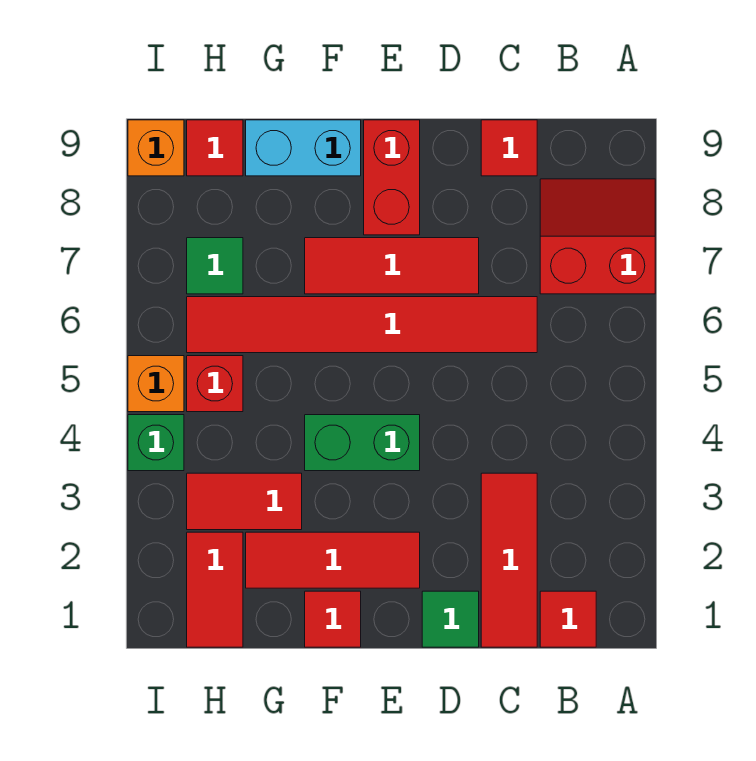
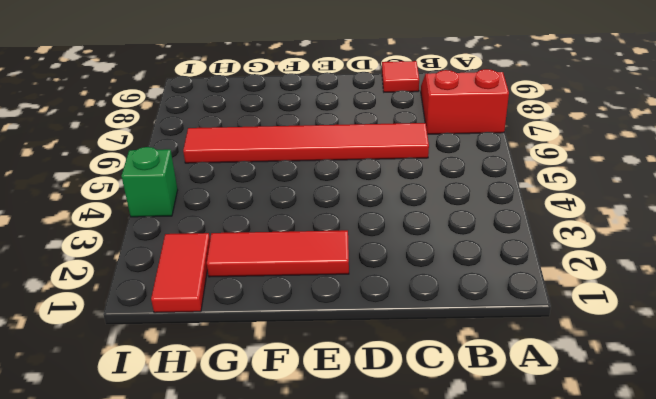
none -> red tile B1 level 1
none -> red tile C1:C3 level 1
none -> green tile D1 level 1

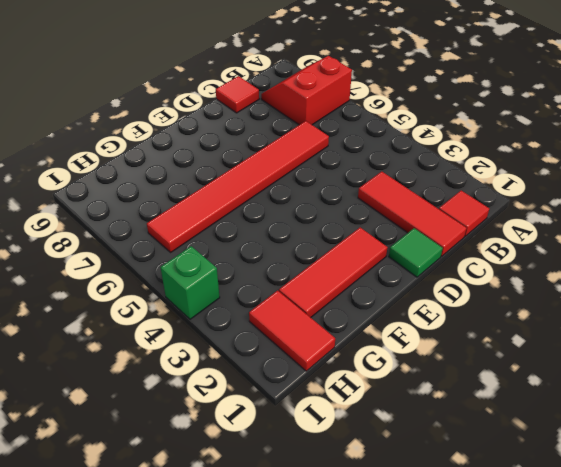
none -> red tile D7:F7 level 1
none -> green brick E4:F4 level 1
none -> red brick E8:E9 level 1

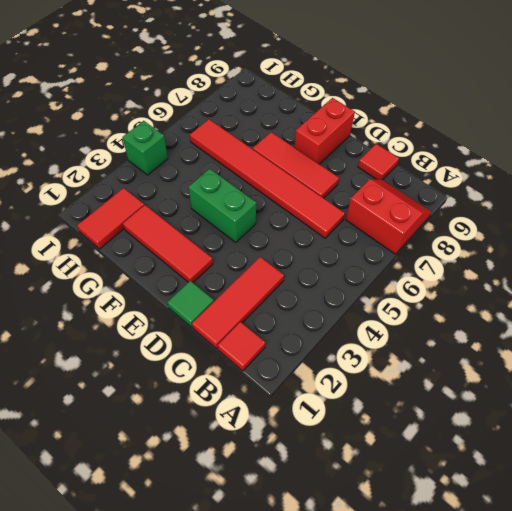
none -> red tile F1 level 1
none -> cyan brick F9:G9 level 1
none -> red tile G3:H3 level 1

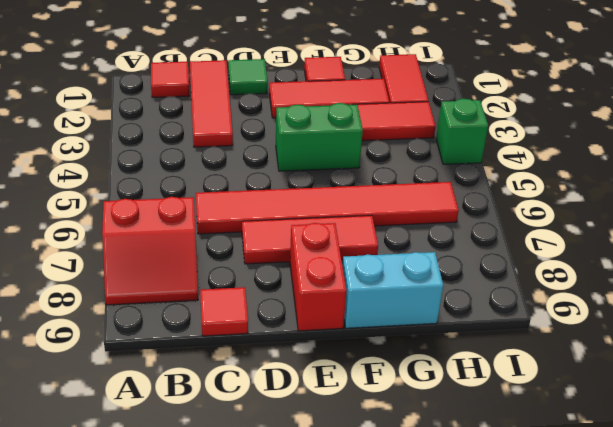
none -> red brick H5 level 1
none -> green tile H7 level 1
none -> red tile H9 level 1

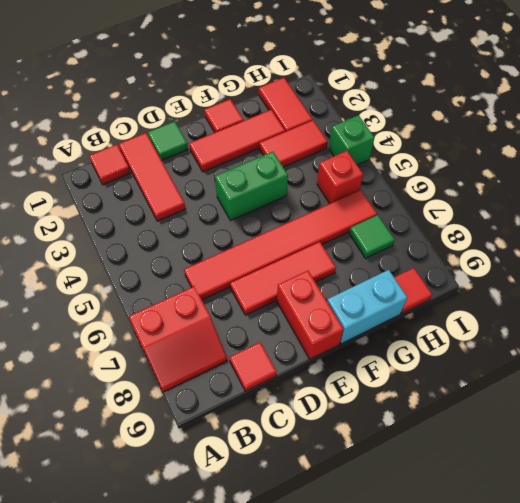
none -> orange brick I5 level 1
none -> orange brick I9 level 1

